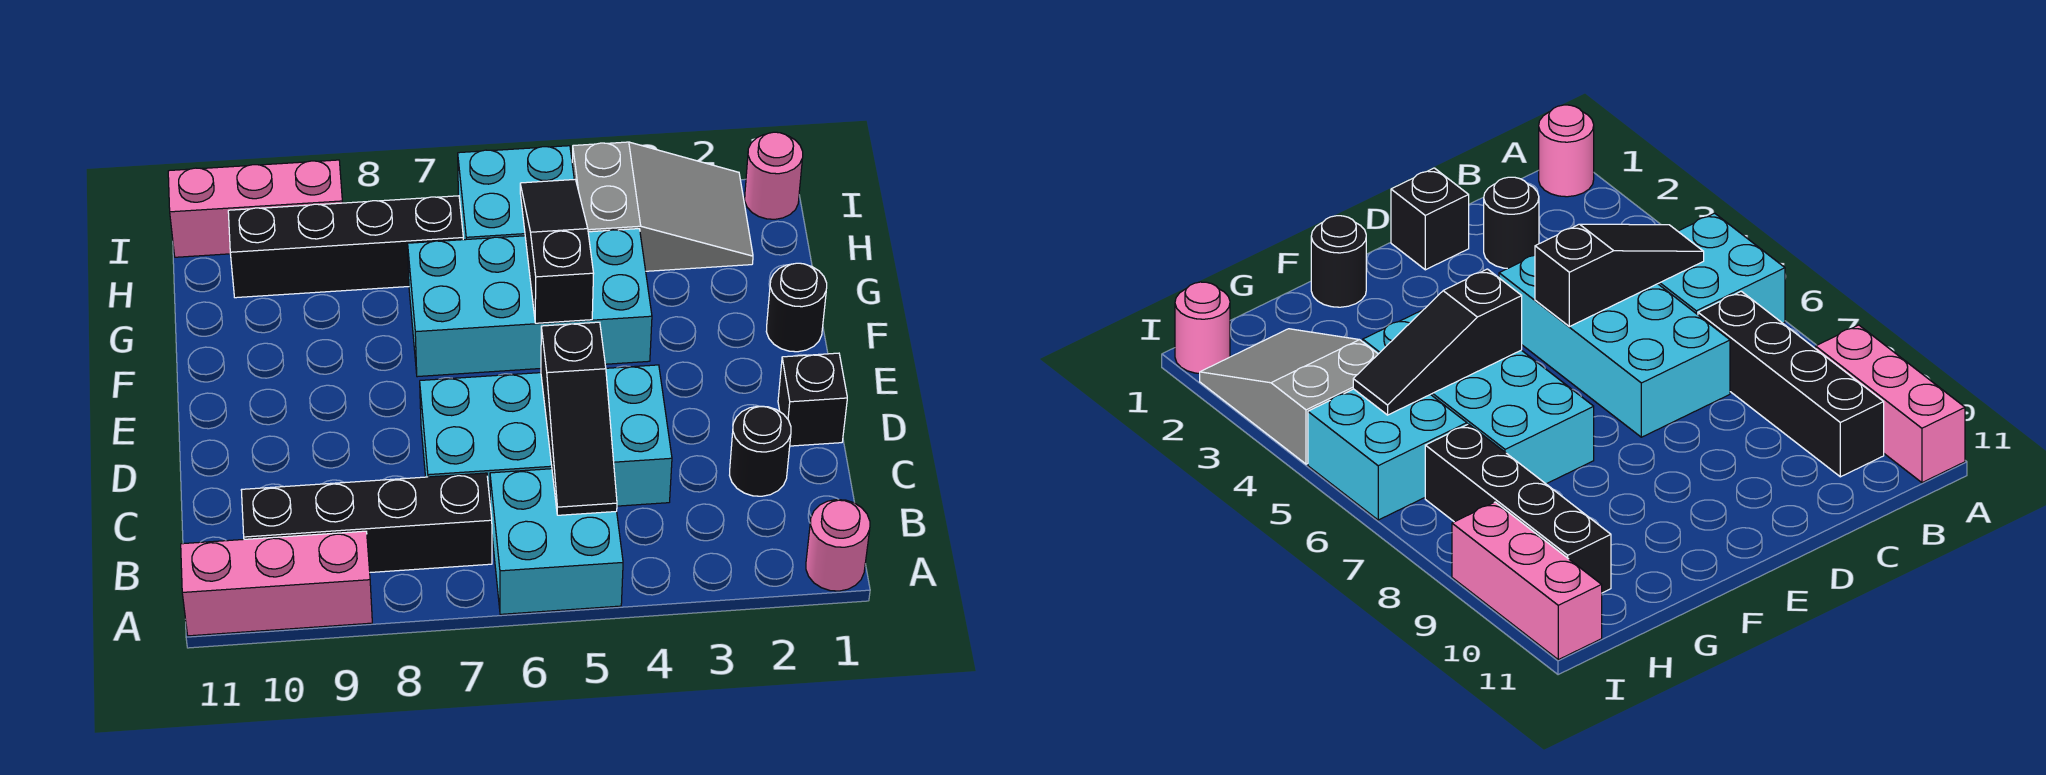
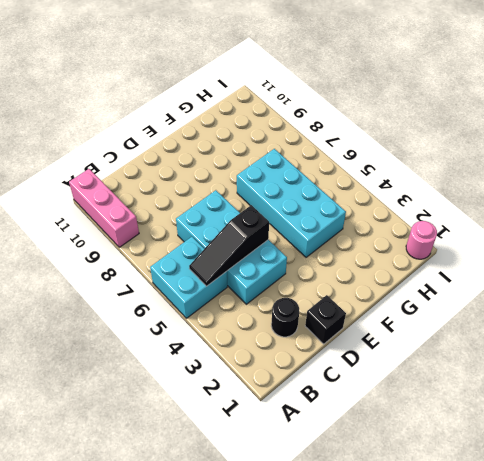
none -> pink round brick A1 level 1
none -> black brick B7:B10 level 1
none -> black round brick F1 level 1

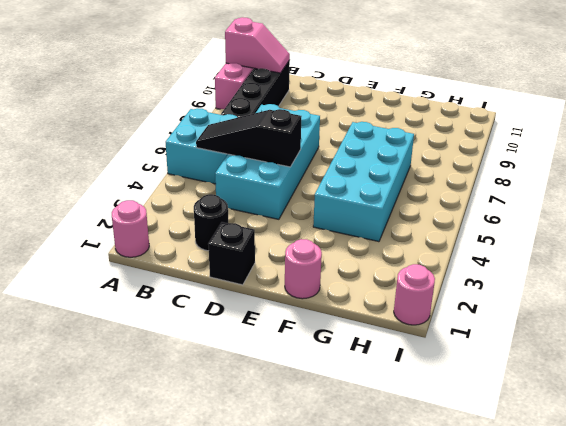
pink slope A10:B10 level 2 top A -> none
pink round brick F1 level 1 -> black round brick F1 level 1
none -> grey slope H2:I4 level 1 top 4
none -> cyan brick H5:I6 level 1
none -> black brick H7:H10 level 1

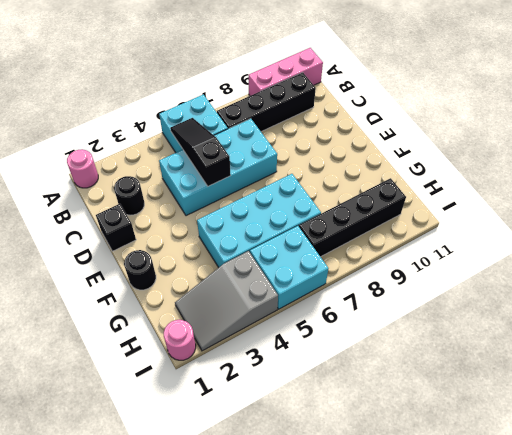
none -> pink brick I9:I11 level 1
none -> black slope F5:H5 level 2 top F

